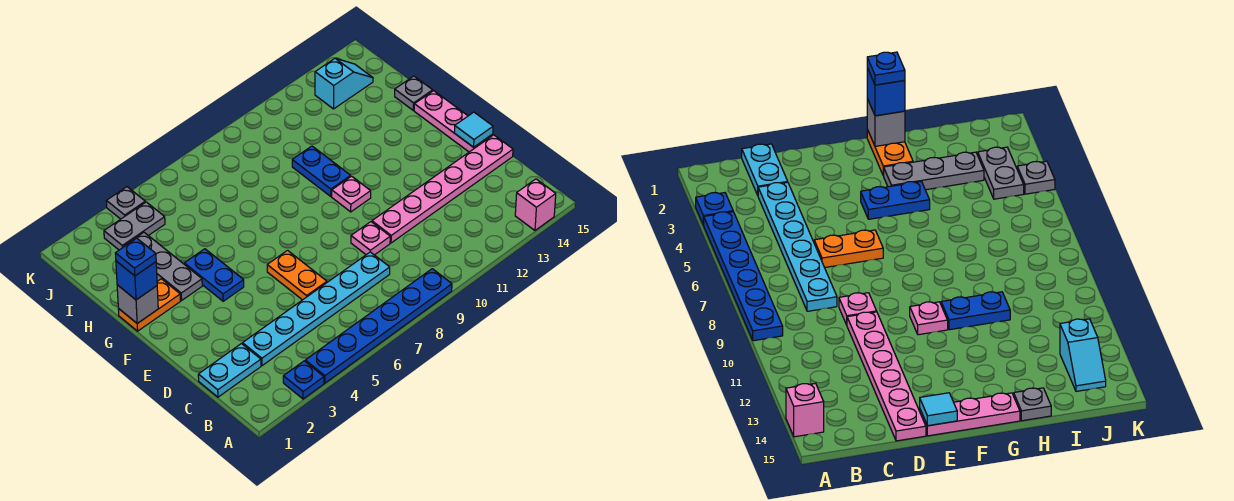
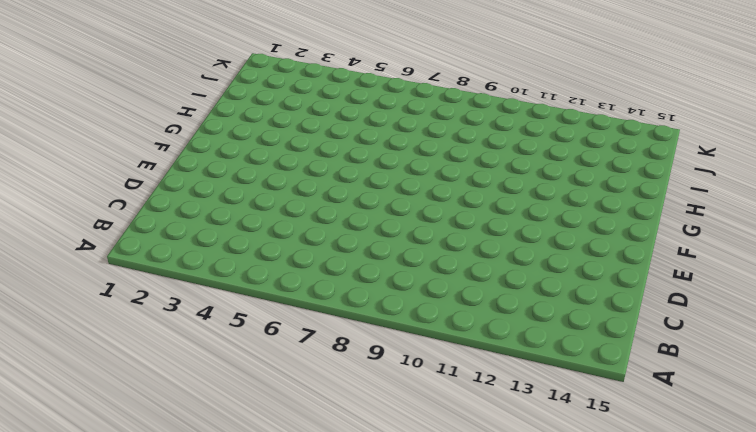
none -> blue plate A3 level 1
none -> blue plate A4:A9 level 1
none -> pink brick A14 level 1

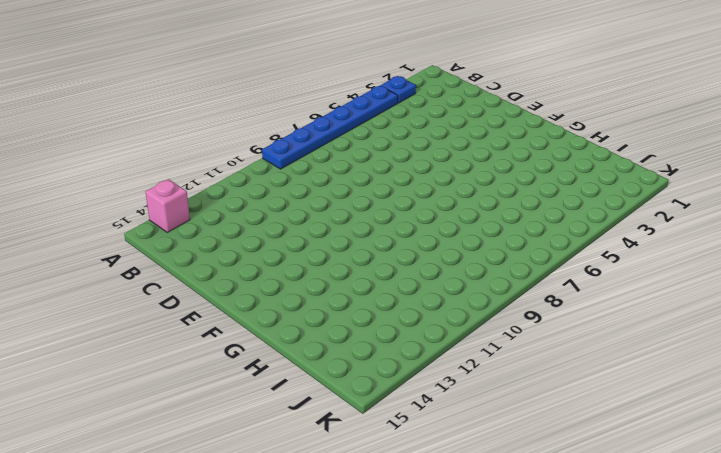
none -> cyan plate C1:C2 level 1
none -> cyan plate C3:C8 level 1
none -> orange plate D6:E6 level 1

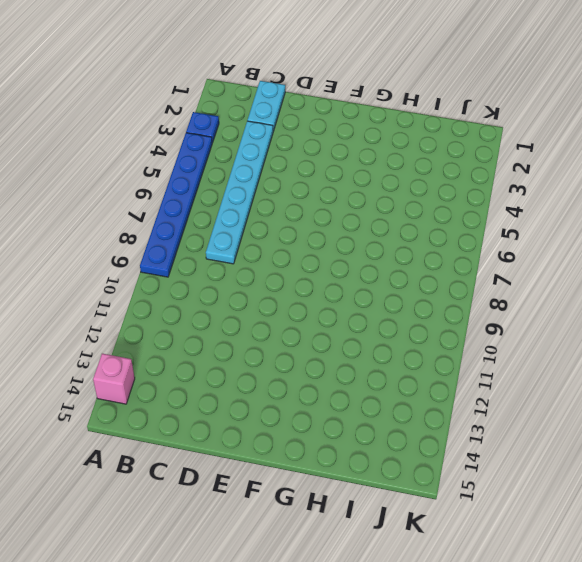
none -> orange plate D6:E6 level 1
none -> pink plate D9 level 1
none -> pink plate D10:D15 level 1

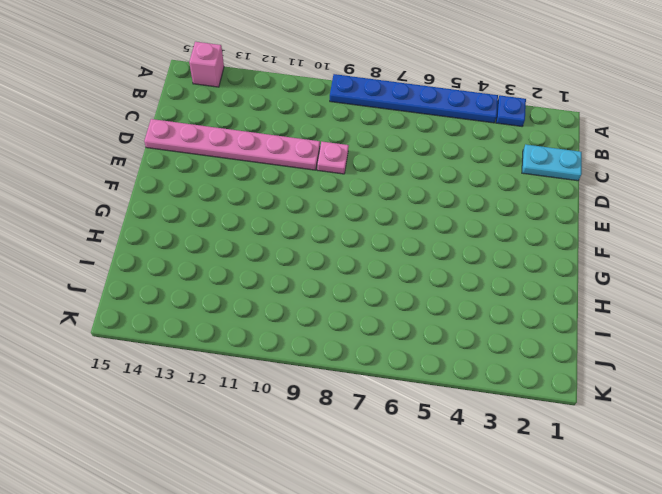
none -> cyan plate C3:C8 level 1
none -> orange plate D6:E6 level 1
none -> pink plate E15:G15 level 1

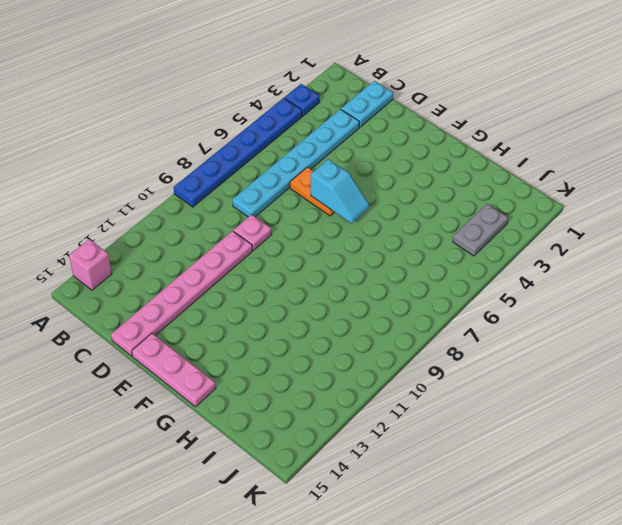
cyan slope E6:F6 level 2 top E -> cyan slope J13:J14 level 1 top 13
none -> blue plate F4:G4 level 1
none -> pink plate F10 level 1
none -> orange plate G1:G2 level 1

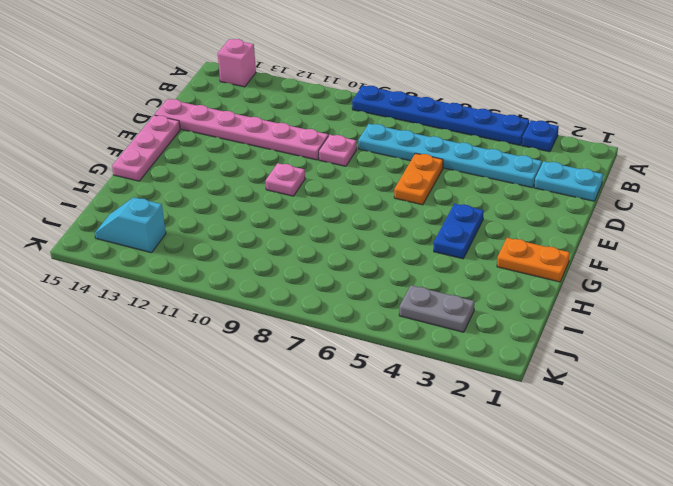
none -> grey plate G3:I3 level 1
none -> blue plate G10:H10 level 1
none -> grey plate H15 level 1

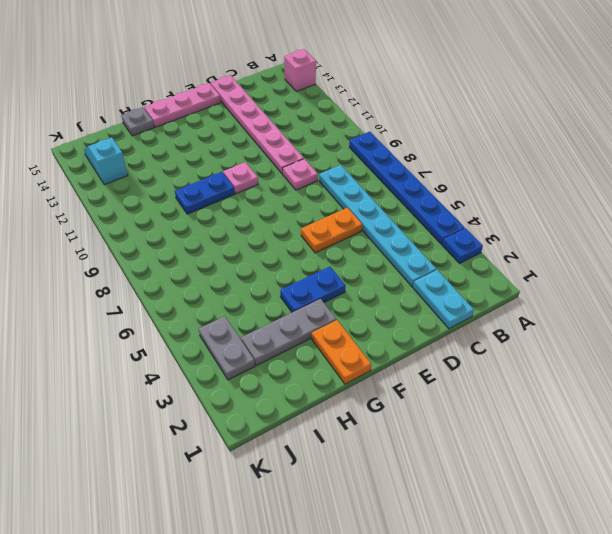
none -> grey plate K4 level 1
none -> cyan tile E15 level 2
none -> grey brick G1 level 2

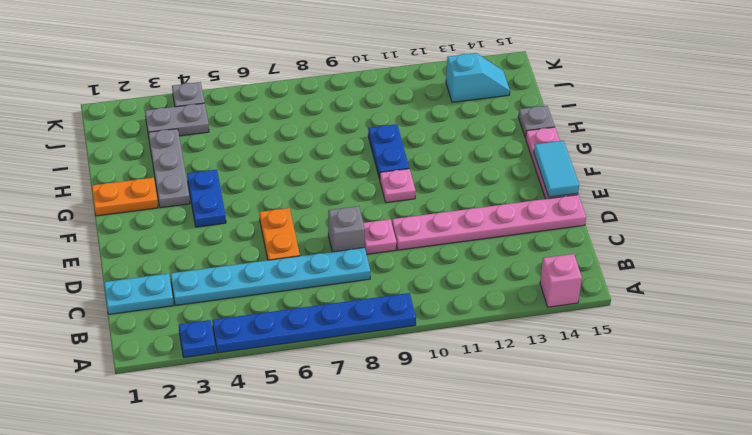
grey brick D8 level 1 -> grey brick G1 level 2
cyan tile E15:F15 level 2 -> cyan tile E15 level 2
none -> blue brick G1 level 3
none -> blue plate G1 level 4

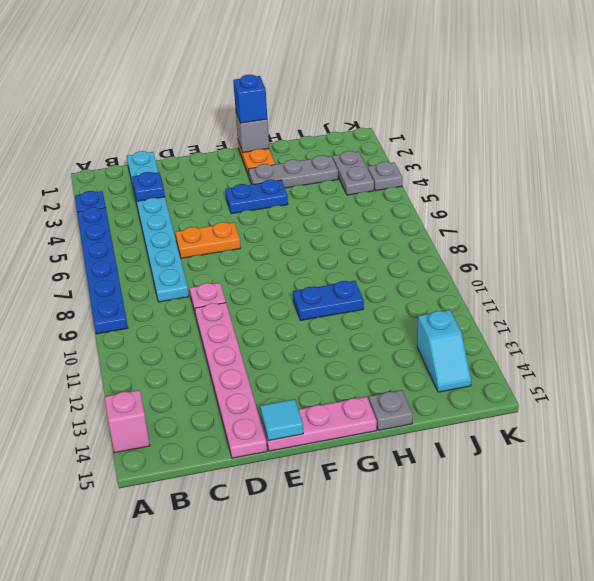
blue plate C3 level 2 -> blue plate G1 level 4
none -> pink plate F10 level 1

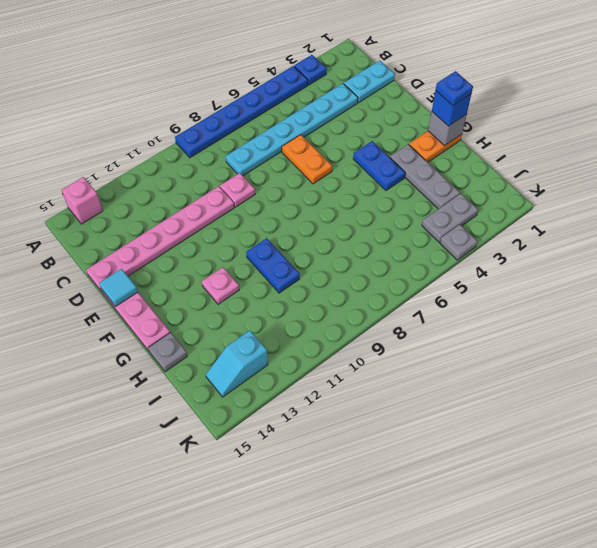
pink plate G12 level 1 -> pink plate F10 level 1

